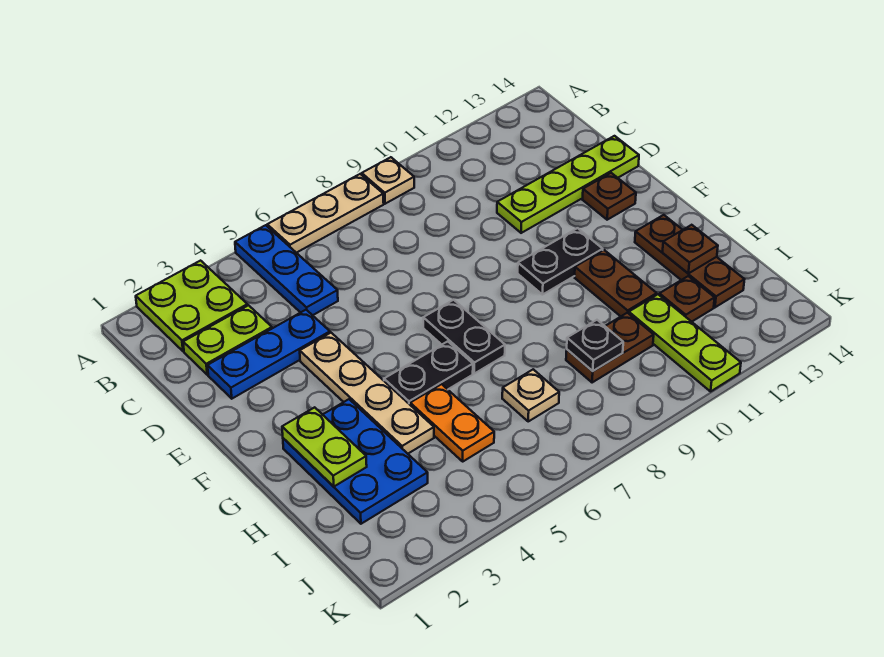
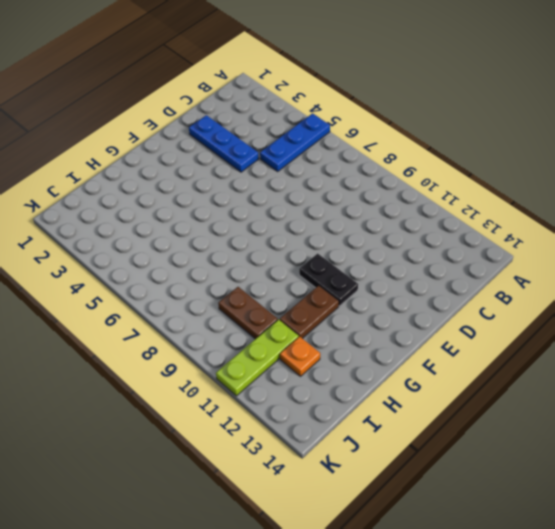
orange plate I12 level 1 -> brown plate I12 level 1
none -> lime plate A2:B3 level 1
none -> tan plate A6:A8 level 1
none -> tan plate A9 level 1

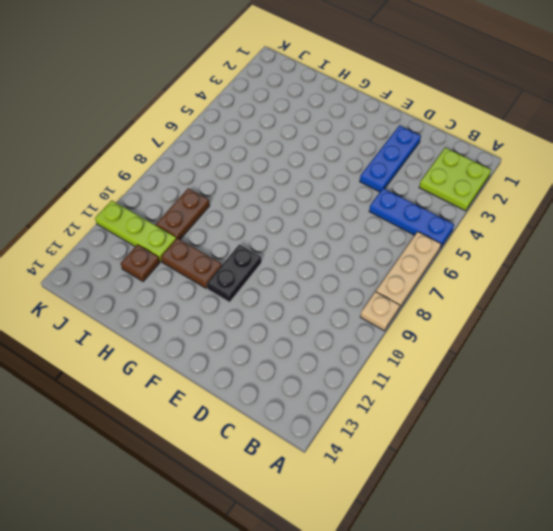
none -> lime plate C2:C3 level 1
none -> lime plate D11:D14 level 1
none -> tan plate E4:H4 level 1

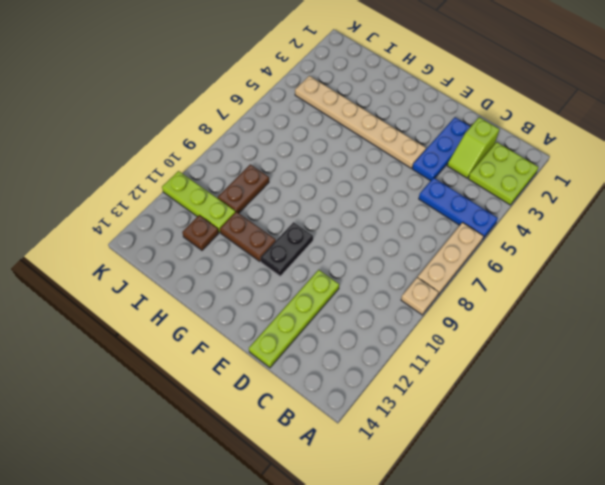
lime slope C2:C3 level 1 top 2 -> lime plate C2:C3 level 1
tan plate E4:J4 level 1 -> tan plate E4:H4 level 1
none -> brown plate E13 level 1
none -> black plate F7:G7 level 1
none -> blue plate G2:I3 level 1

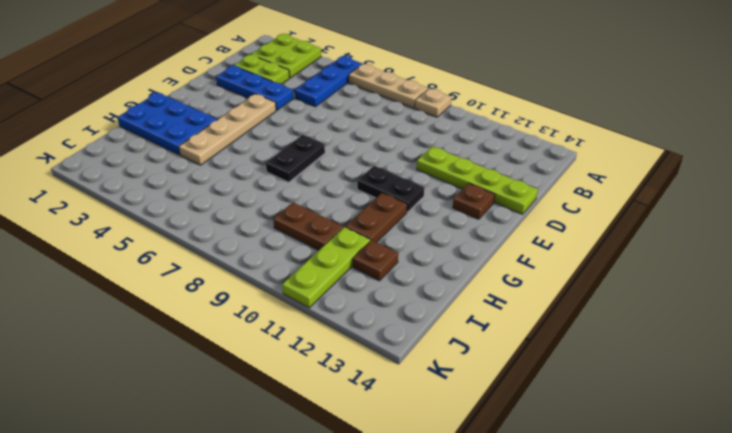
blue plate G1:H3 level 1 -> blue plate G2:I3 level 1
none -> black plate G5:G6 level 1
none -> brown plate G13:I13 level 1
none -> orange plate H5:I5 level 1

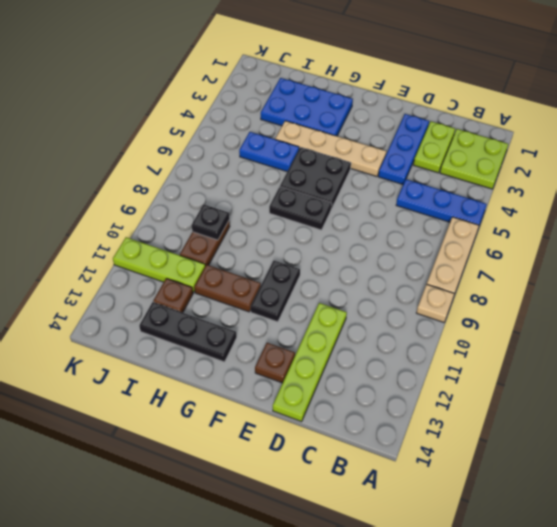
black plate F5:G6 level 1 -> black plate G5:G6 level 1
black plate G13:I13 level 1 -> brown plate G13:I13 level 1
blue plate H5:I5 level 1 -> orange plate H5:I5 level 1
none -> tan plate I7 level 1
none -> lime plate G2:H2 level 2
none -> brown plate H13 level 2

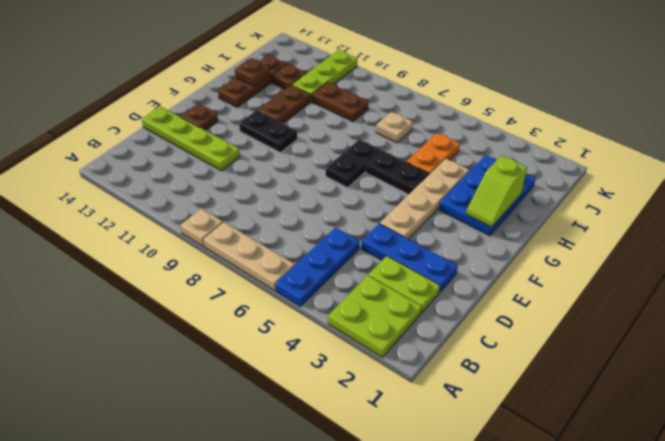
lime slope G2:H2 level 2 top H -> lime plate G2:H2 level 2
none -> black plate I9 level 2

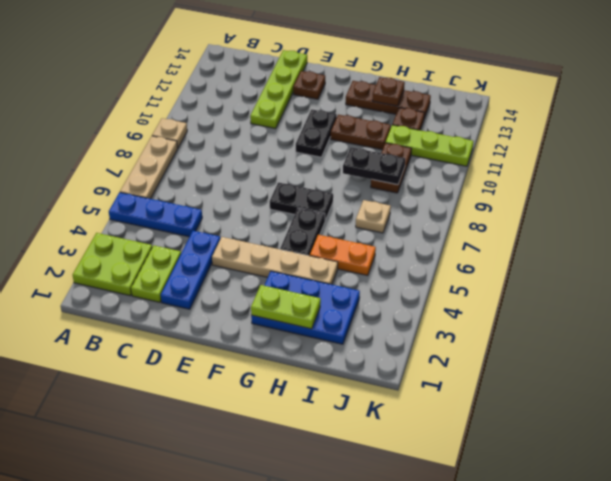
black plate H9:I9 level 2 -> black plate I9 level 2

